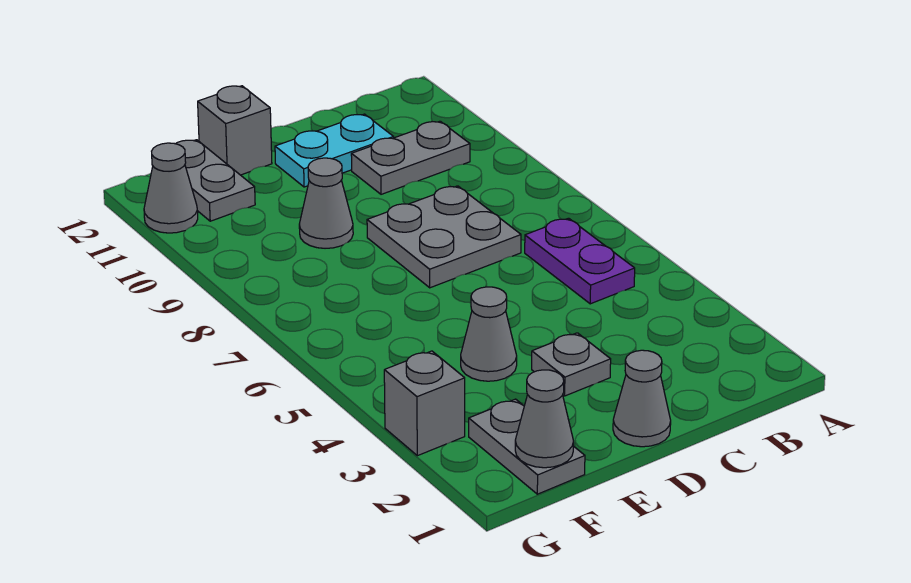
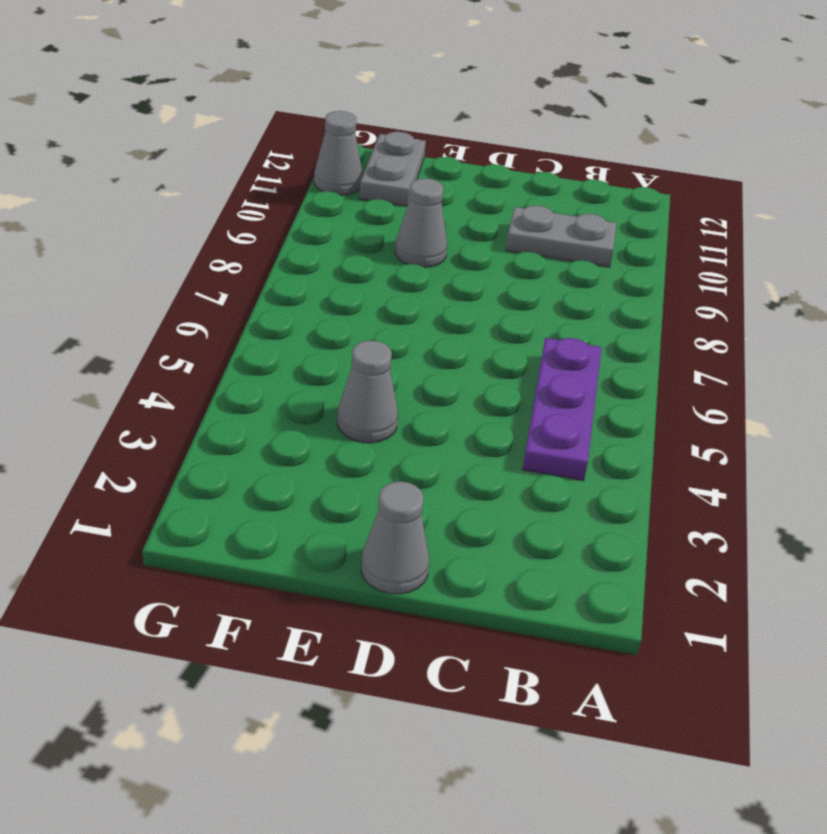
purple plate B4:B6 level 1 -> purple plate B5:B6 level 1
none -> grey plate C7:D8 level 1
none -> cyan plate C11:D11 level 1
none -> grey plate D3 level 1

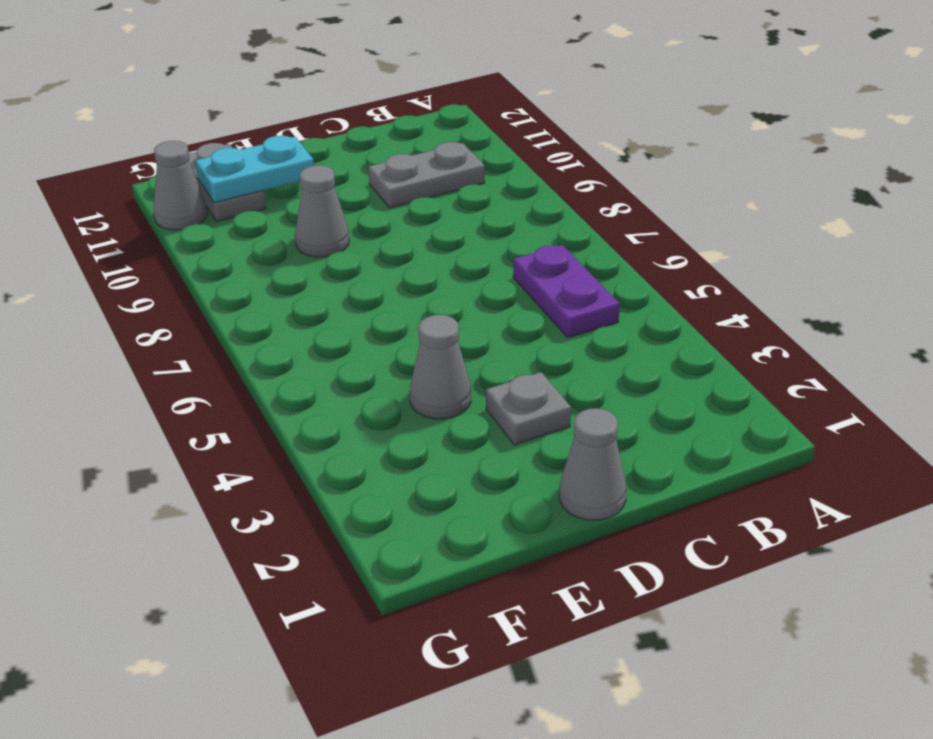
cyan plate E11:F11 level 2 -> cyan plate C11:D11 level 1
none -> grey plate C7:D8 level 1
none -> grey brick E12 level 1
none -> grey plate F1:F2 level 1

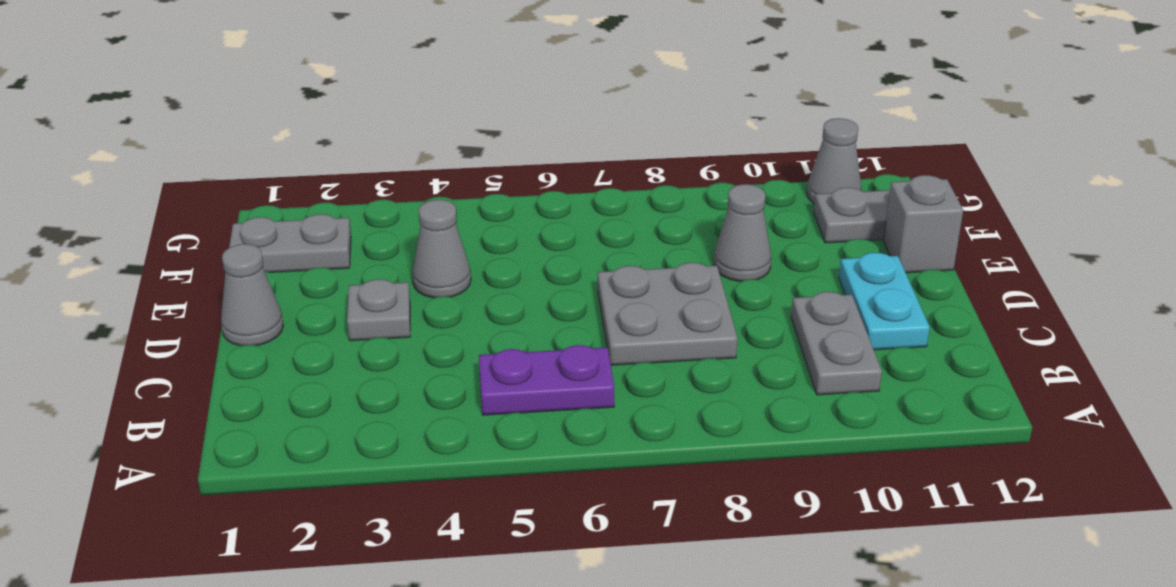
none -> grey brick G3 level 1
none -> grey cone F1 level 2

